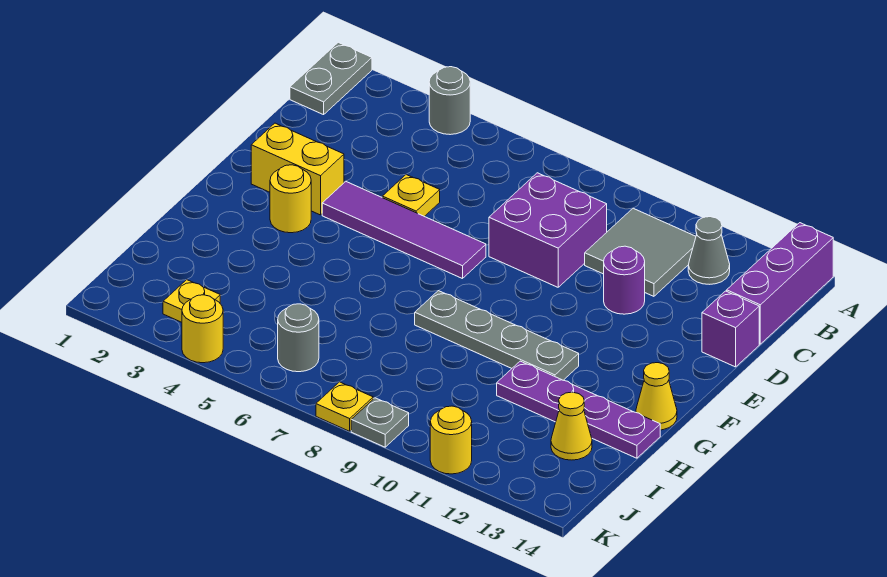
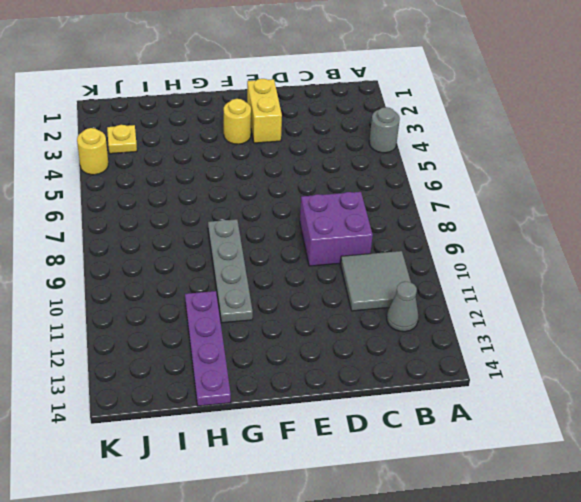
none -> grey plate A1:B1 level 1
none -> purple brick A14:C14 level 1
none -> yellow plate D5 level 1

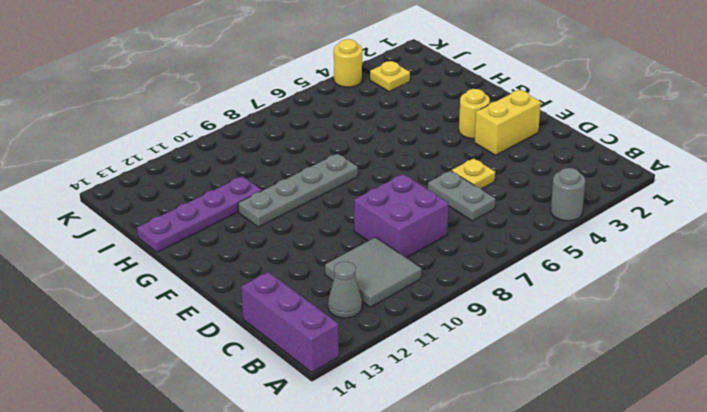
grey plate C6:D6 level 1 -> grey plate A1:B1 level 1
none -> purple round brick D11 level 1
none -> purple brick D14 level 1
none -> purple tile E4:E7 level 1

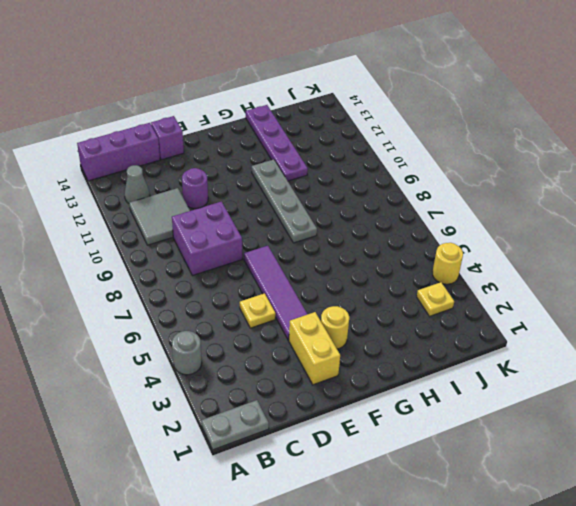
none -> yellow cone G14 level 1
none -> yellow cone I13 level 1
none -> grey round brick J6 level 1

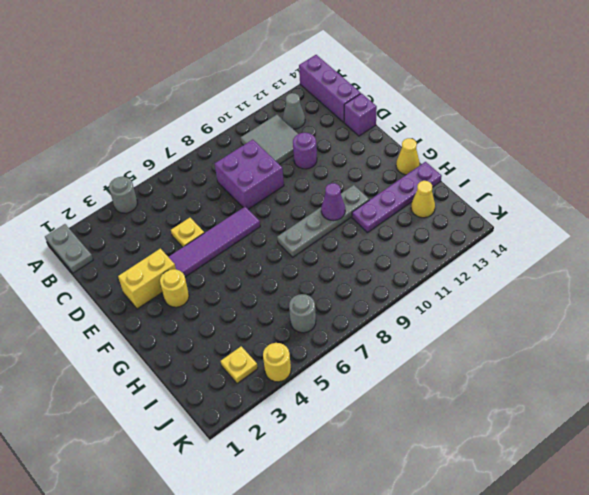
purple cone G10 level 2 -> none
none -> yellow plate K8 level 1
none -> grey plate K9 level 1
none -> yellow round brick K11 level 1

